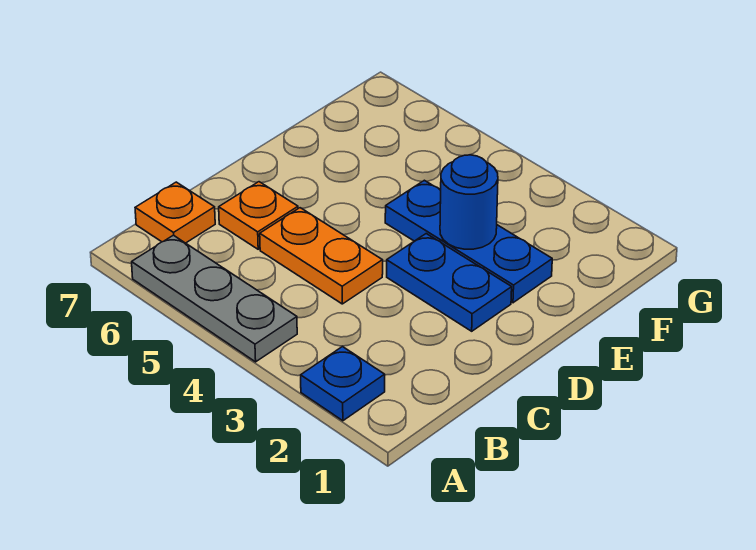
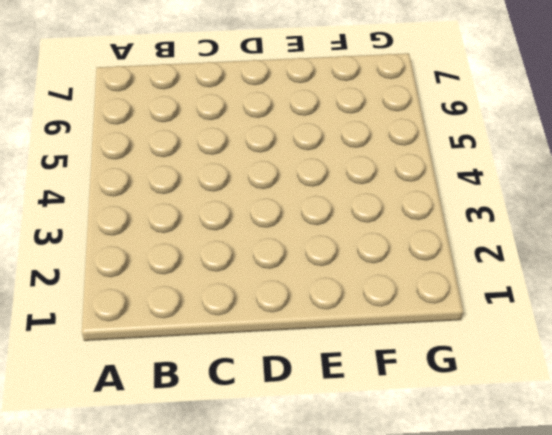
none -> blue plate A2 level 1
none -> grey plate A4:A6 level 1

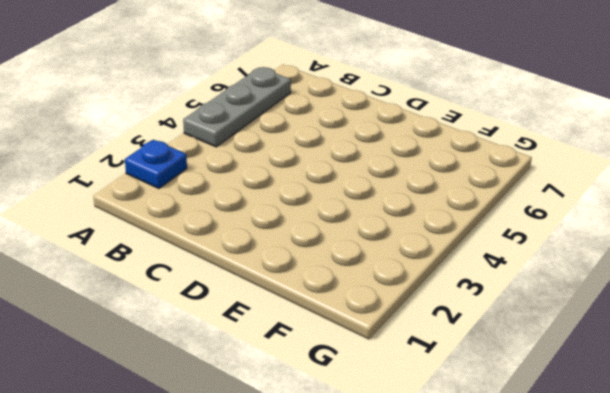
none -> orange plate B7 level 1
none -> orange plate C4:C5 level 1

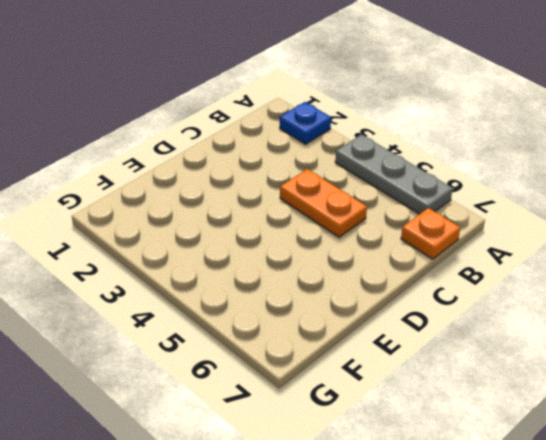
none -> orange plate C6 level 1
none -> blue plate D2:D3 level 1

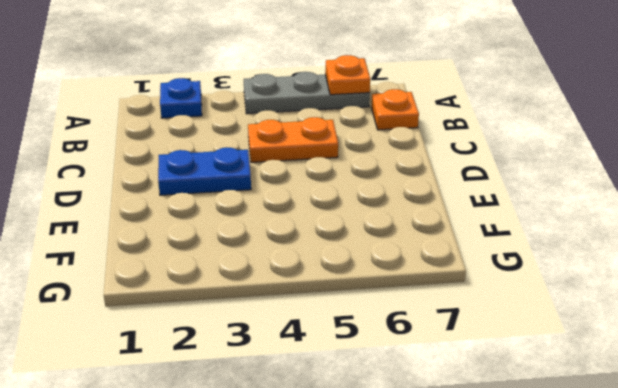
orange plate A6 level 2 -> orange plate C6 level 1
none -> blue plate E2:E4 level 1
none -> blue round brick E3 level 2

